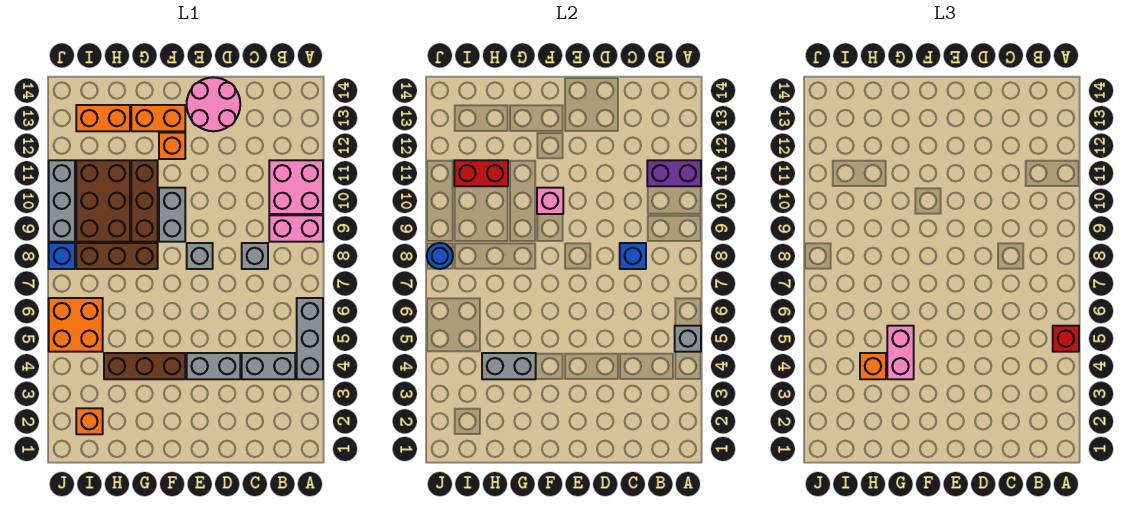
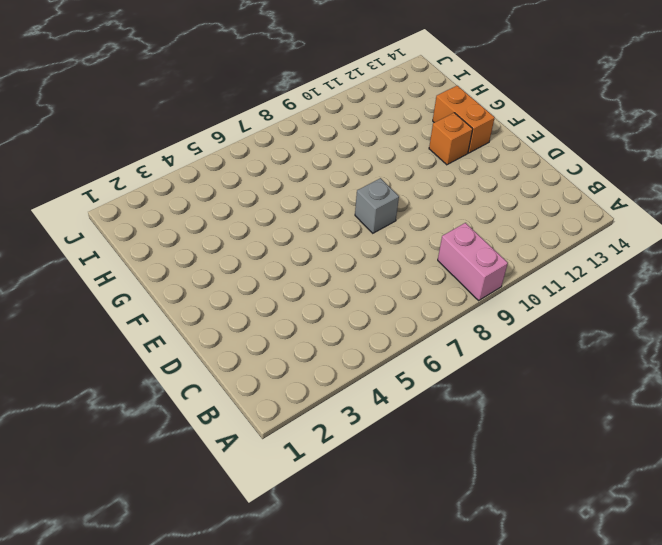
none -> grey brick A4:A6 level 1
none -> pink brick A10:B11 level 1
none -> grey brick B4:C4 level 1
none -> grey brick C8 level 1

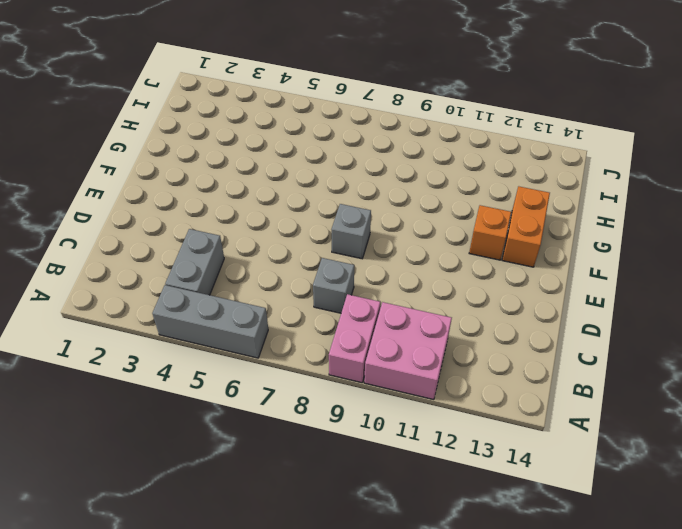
none -> grey brick D4:E4 level 1
none -> pink round brick D13:E14 level 1
none -> brown brick F4:H4 level 1
none -> grey brick F9:F10 level 1

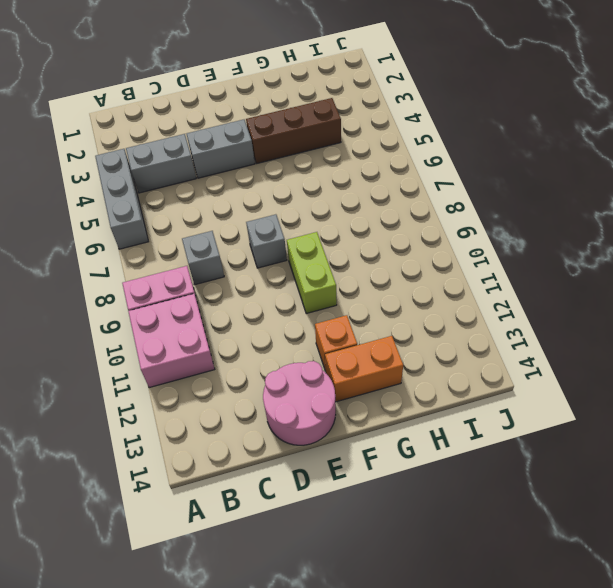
lime brick F9:F10 level 1 -> grey brick F9:F10 level 1
none -> brown brick G8:I8 level 1
none -> brown brick G9:G11 level 1
none -> brown brick H9:I11 level 1
none -> orange brick H13:I13 level 1

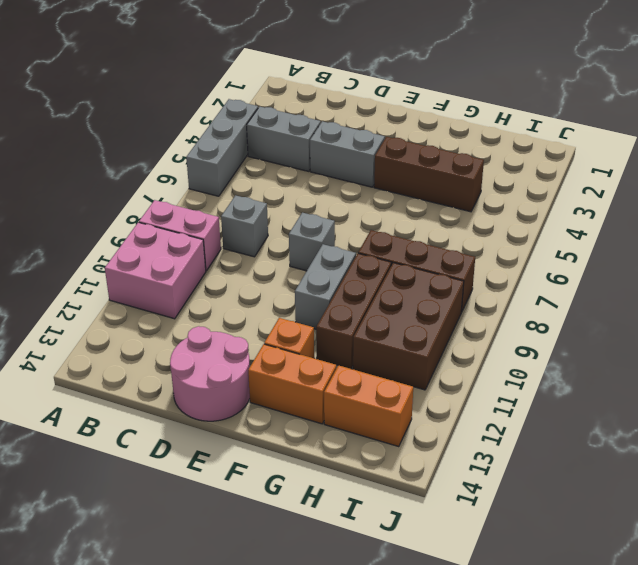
none -> orange brick I2 level 1
none -> orange brick I5:J6 level 1
none -> blue brick J8 level 1
none -> grey brick J9:J11 level 1

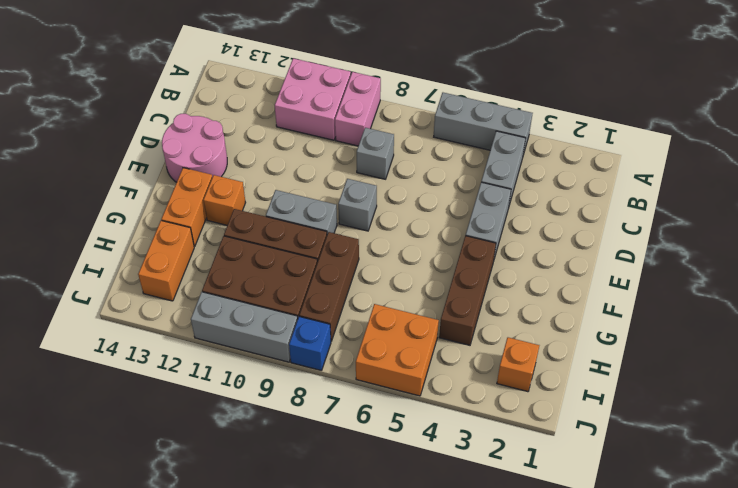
none -> grey brick A5 level 2
none -> purple brick A11:B11 level 2
none -> blue brick C8 level 2
none -> pink brick F10 level 2

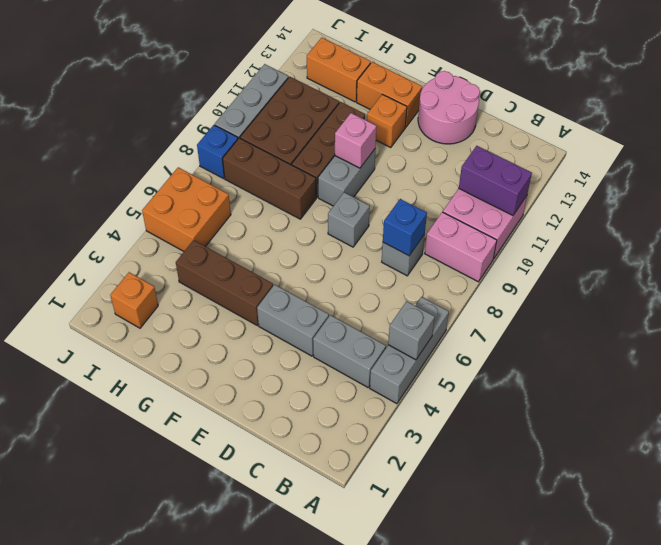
none -> grey brick G4:H4 level 2
none -> red brick H11:I11 level 2
none -> blue round brick J8 level 2
none -> red brick A5 level 3

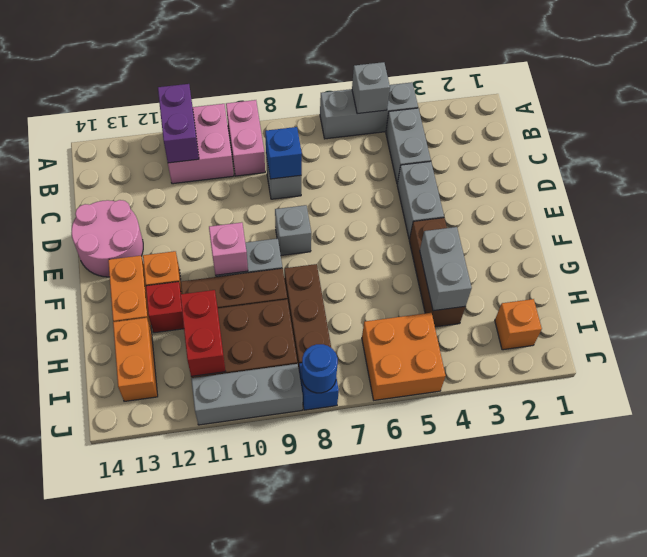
red brick G12 level 1 -> red brick A5 level 3
none -> pink brick G4:G5 level 3
none -> orange brick H4 level 3

